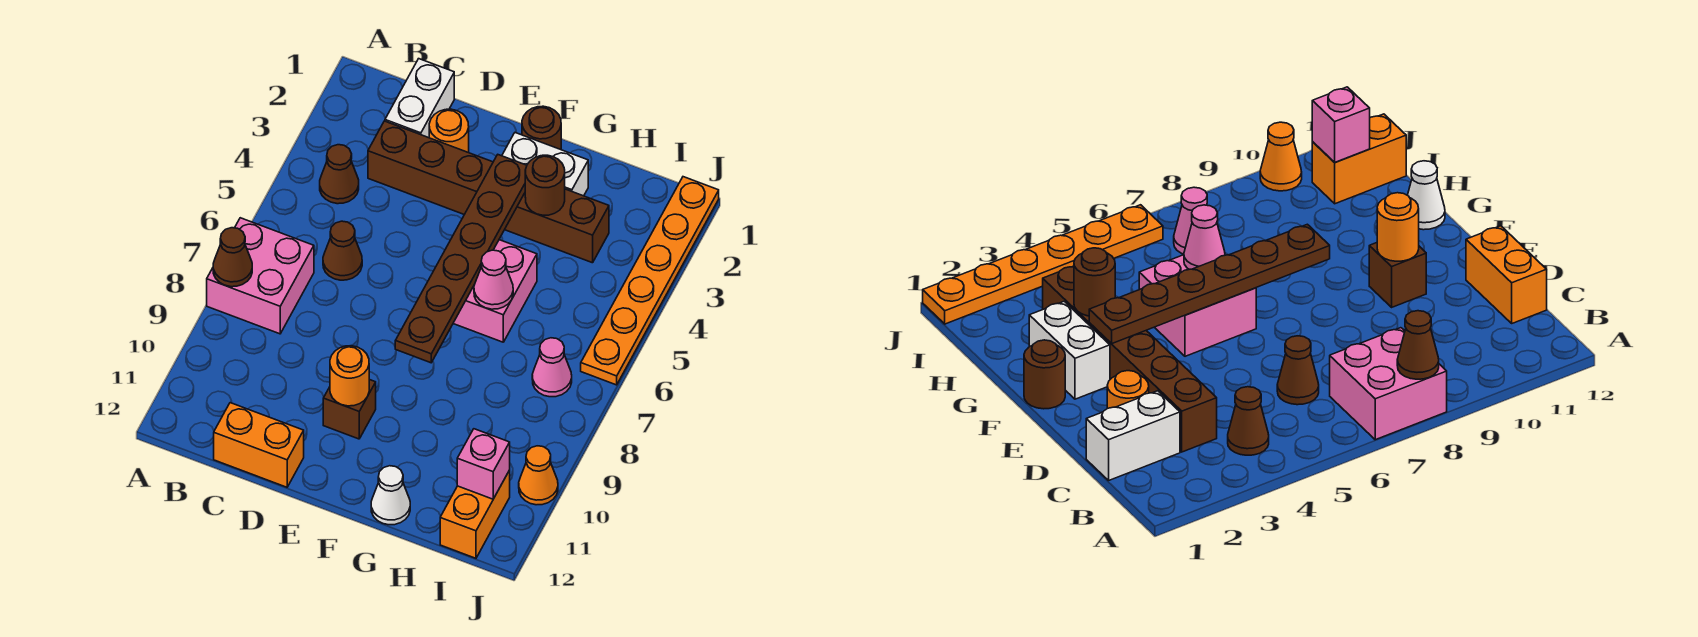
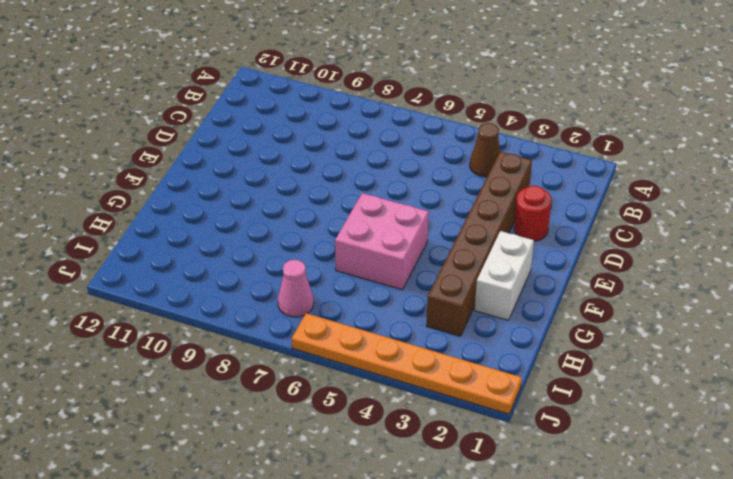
red round brick D2 level 1 -> orange round brick D2 level 1
none -> pink brick A7:B8 level 1
none -> white brick C1:C2 level 1
none -> brown cone C6 level 1

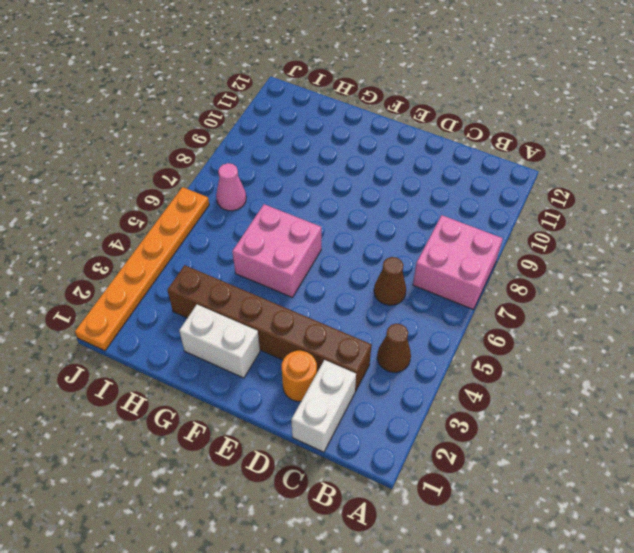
none -> orange brick C12:D12 level 1
none -> brown brick E10 level 1
none -> brown round brick F1 level 1

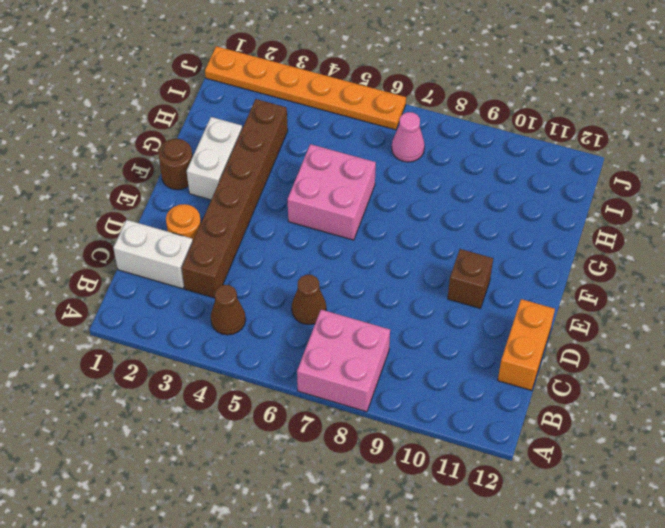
none -> white cone G12 level 1
none -> orange brick I11:I12 level 1
none -> orange cone J10 level 1

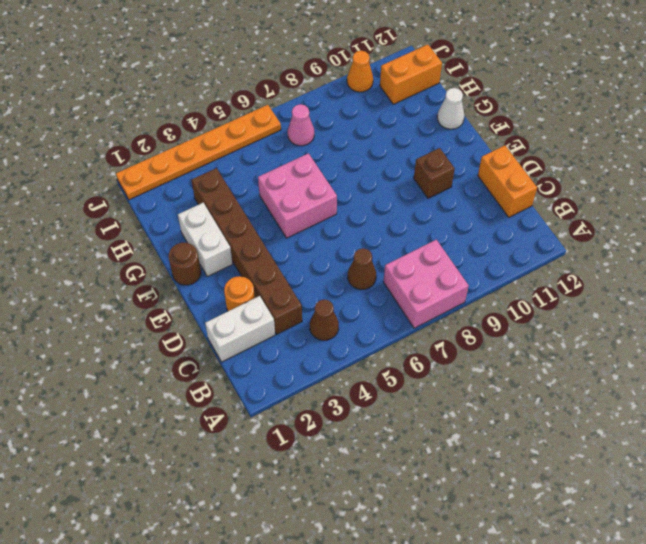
none -> brown cone A8 level 2
none -> orange round brick E10 level 2
none -> brown plate F3:F8 level 2

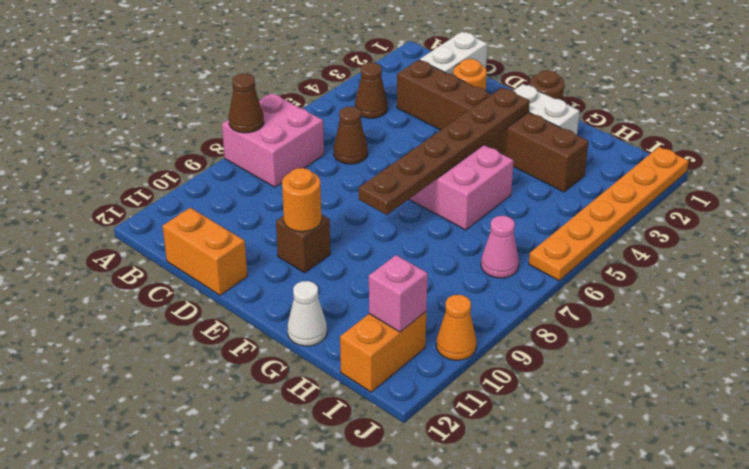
none -> brown round brick G3 level 2
none -> pink cone G6 level 2

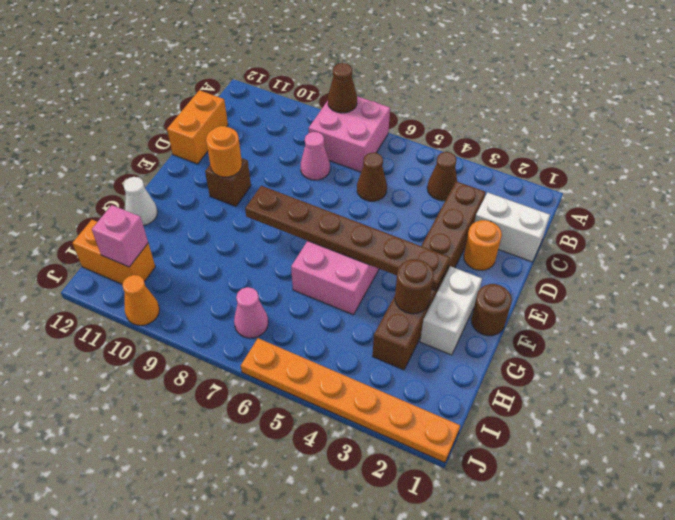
pink cone C8 level 1 -> pink cone G6 level 2

